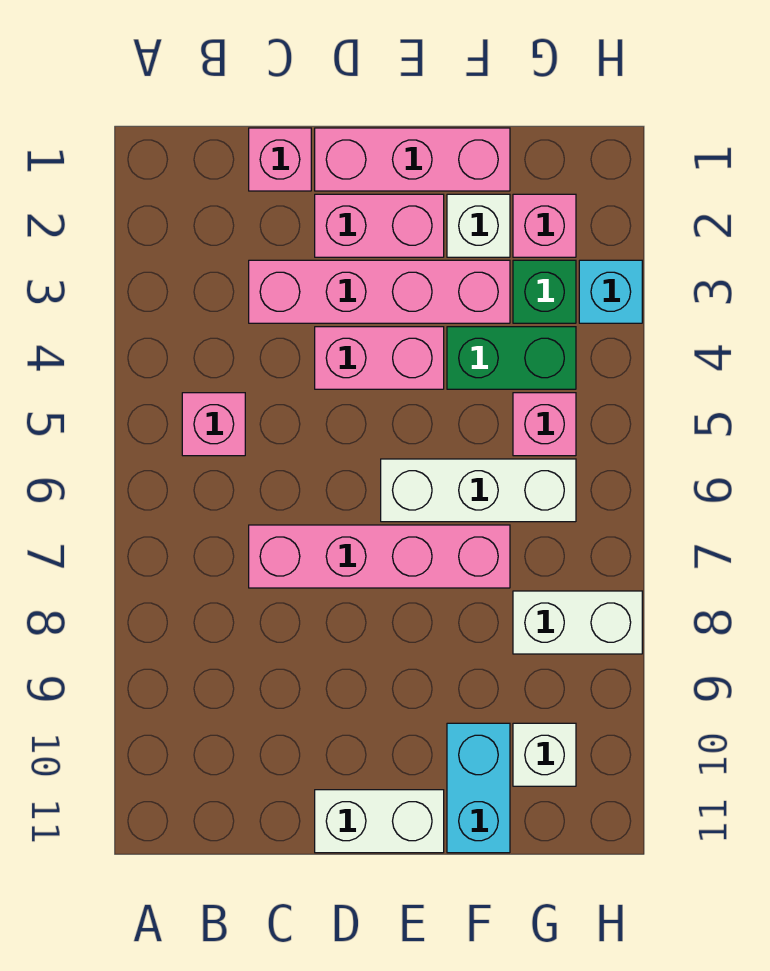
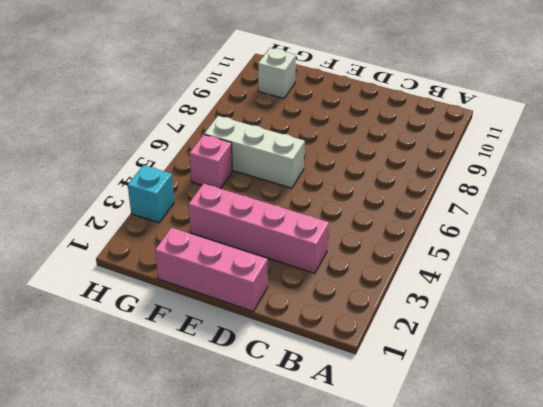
none -> pink brick B5 level 1
none -> pink brick C1 level 1
none -> pink brick C7:F7 level 1

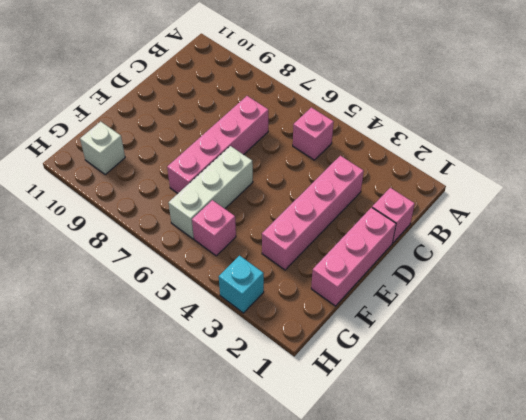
none -> pink brick D2:E2 level 1
none -> pink brick D4:E4 level 1
none -> white brick D11:E11 level 1

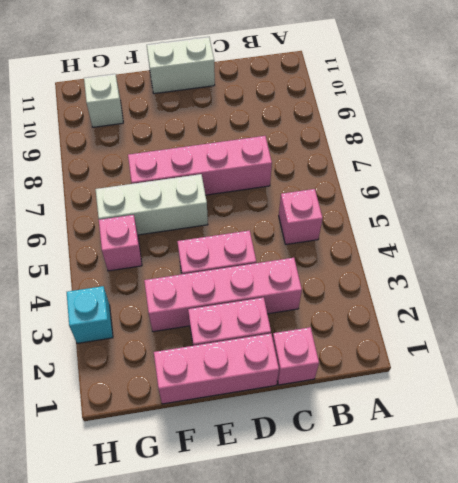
none -> white brick F2 level 1
none -> green brick F4:G4 level 1
none -> cyan brick F10:F11 level 1

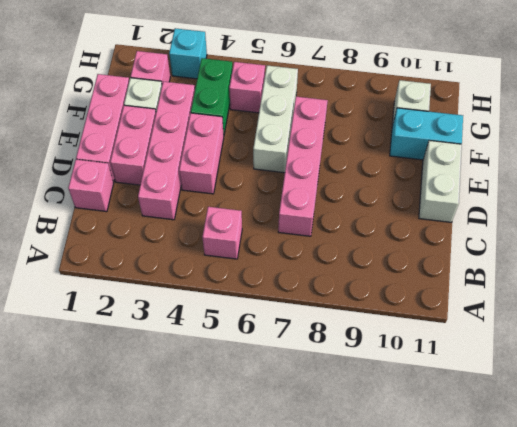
none -> green brick G3 level 1
none -> white brick G8:H8 level 1

